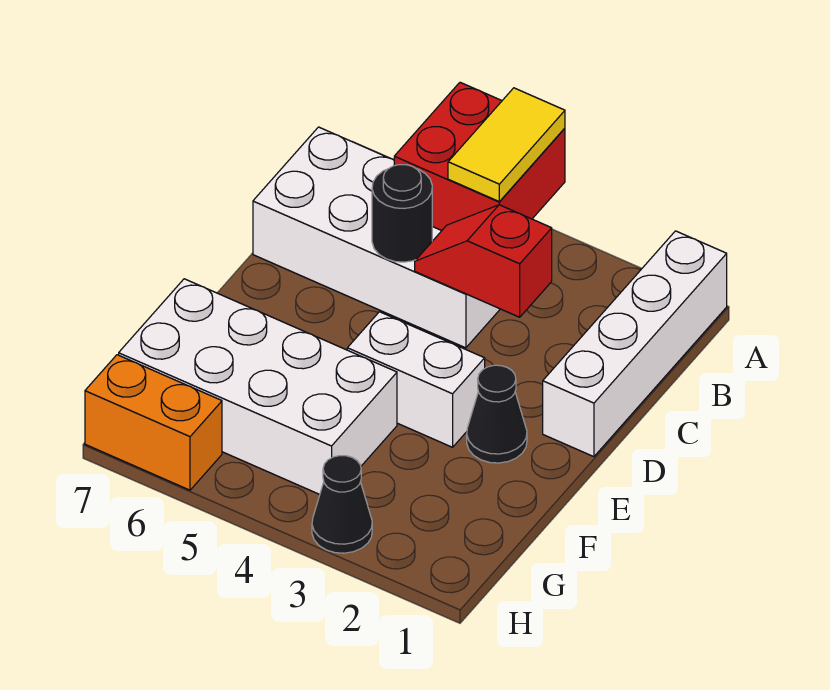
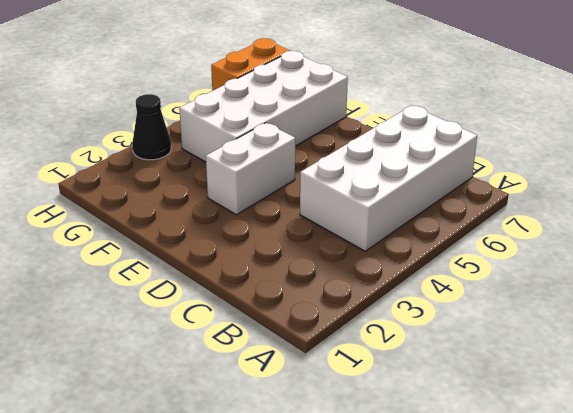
none -> white brick A1:D1 level 1
none -> black cone E2 level 1

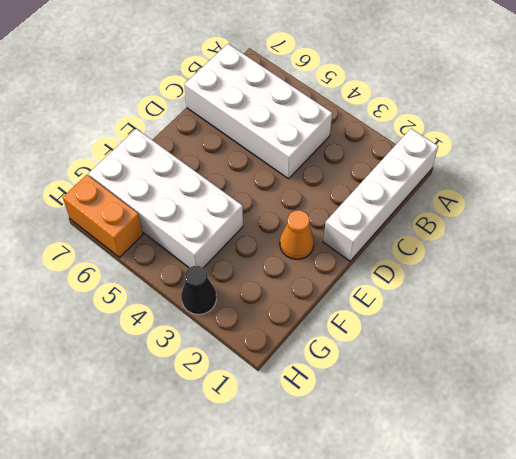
orange cone E2 level 1 -> black cone E2 level 1
none -> white brick E3:E4 level 1
none -> red brick A4:B5 level 2

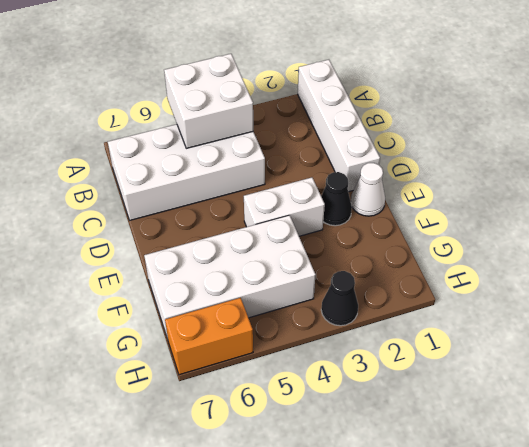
white brick A4:B5 level 2 -> red brick A4:B5 level 2
white cone E1 level 1 -> none
none -> red slope C3:C4 level 2 top 3
none -> black round brick C5 level 2

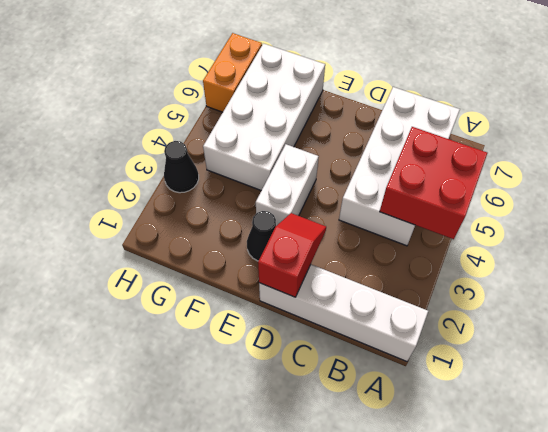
red slope D1:D2 level 2 top 1 -> red slope C3:C4 level 2 top 3
none -> black round brick C5 level 2
none -> yellow tile A4:B4 level 3

